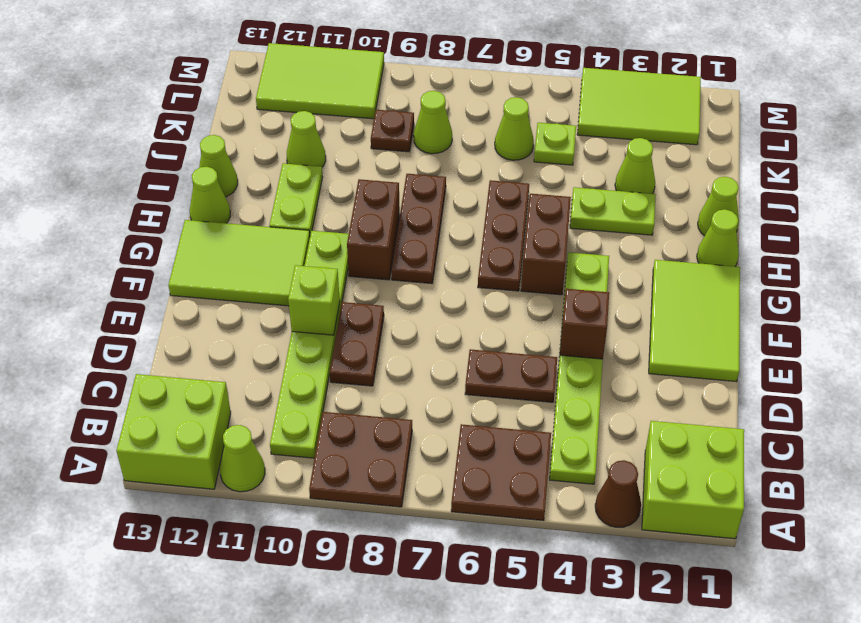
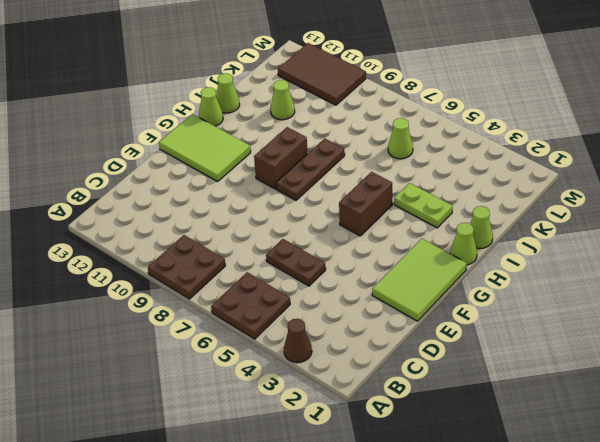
brown tile L10:M12 level 1 -> lime tile L10:M12 level 1
none -> lime brick A1:B2 level 1
none -> lime cone A11 level 1
none -> lime brick A12:B13 level 1
none -> lime plate B4:G4 level 1

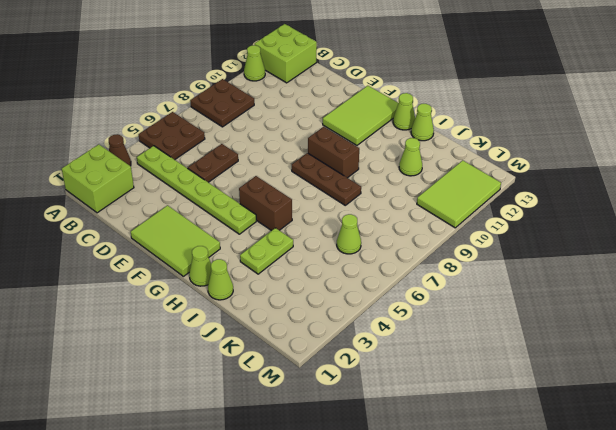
none -> lime plate B10:G10 level 1
none -> brown plate D9:E9 level 1
none -> brown plate G6:I6 level 1
none -> lime plate H11:I11 level 1

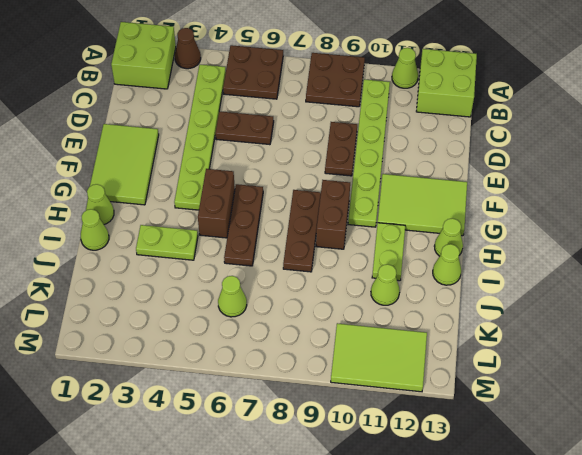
none -> lime cone J3 level 1
none -> lime plate K5 level 1
none -> lime cone K8 level 1
none -> brown plate K9 level 1

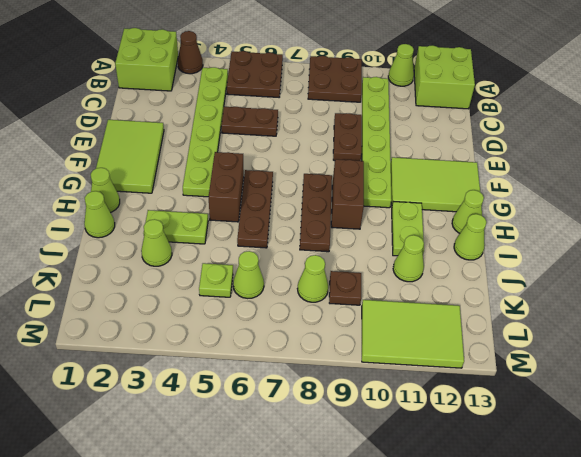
none -> lime tile L2:M4 level 1
none -> brown brick E4 level 2
none -> lime brick E10 level 2

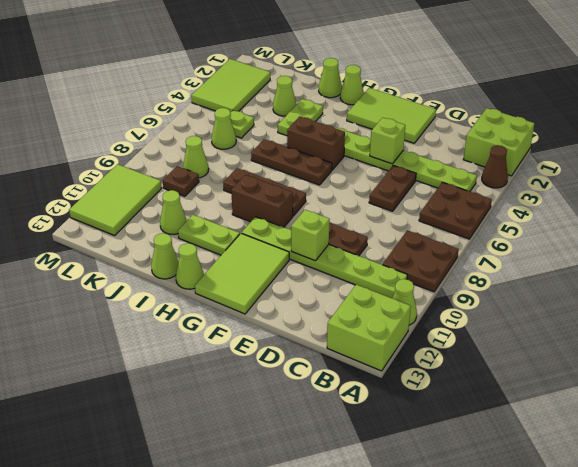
lime brick E4 level 2 -> brown brick E4 level 2

